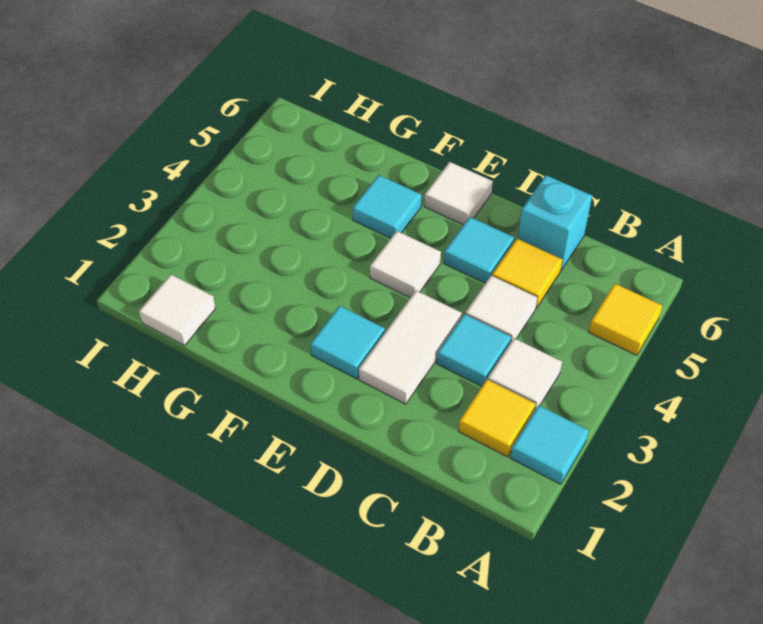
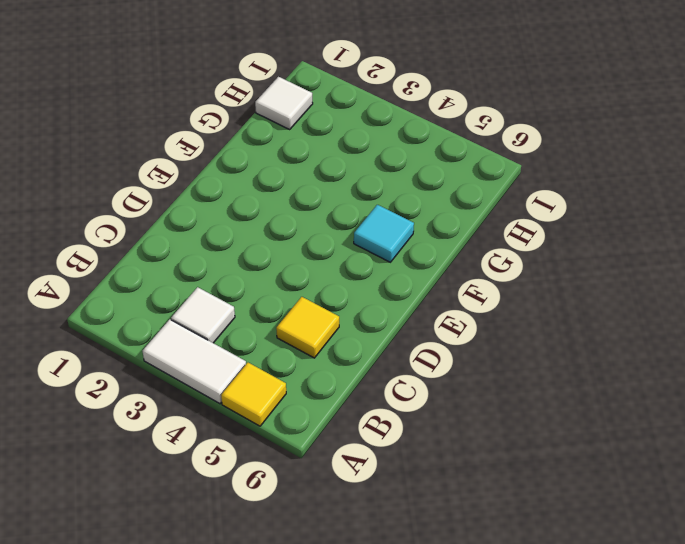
white tile A3:A4 level 1 -> white tile D2:D3 level 1
none -> cyan tile A2 level 1
none -> yellow tile B2 level 1
none -> cyan tile C3 level 1

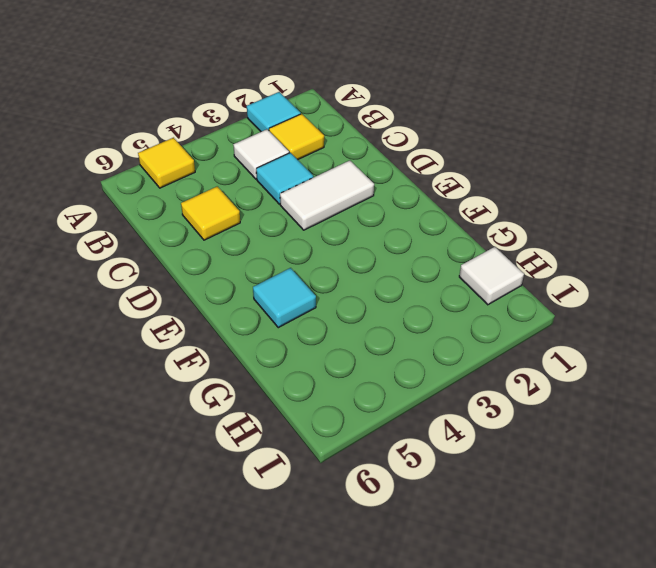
none -> white tile C4 level 1
none -> cyan brick C6 level 1
none -> cyan tile D5 level 1

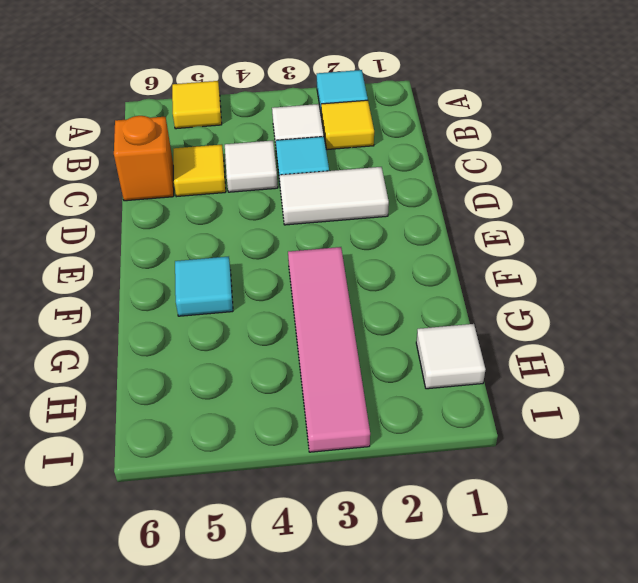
orange brick C6 level 1 -> cyan brick C6 level 1
pink tile F3:I3 level 1 -> none
none -> cyan tile D5 level 1
none -> cyan tile E2 level 1
none -> white tile E4 level 1

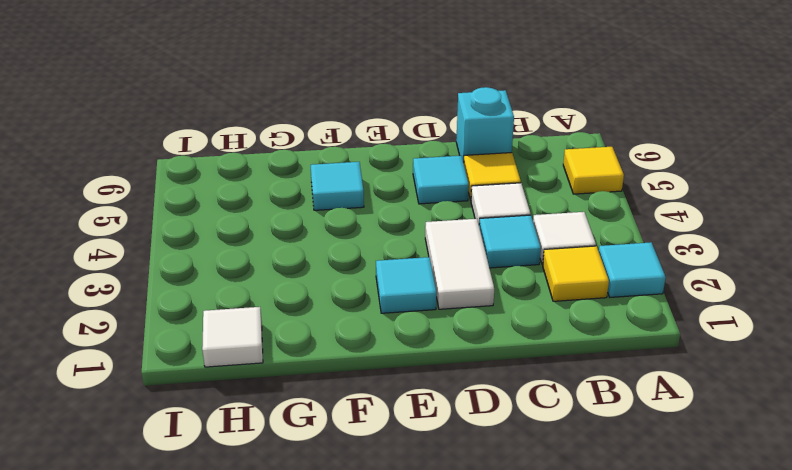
none -> white tile E4 level 1
none -> white tile E6 level 1

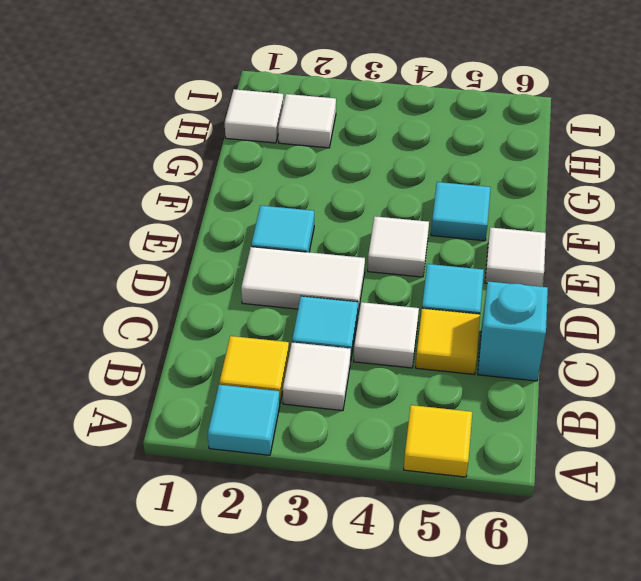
white tile H2 level 1 -> none

